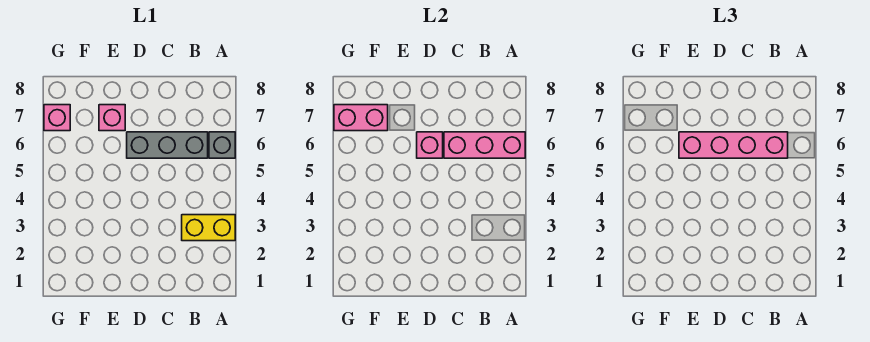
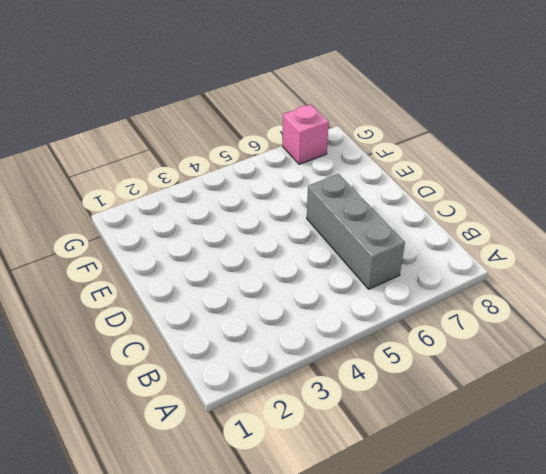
none -> yellow brick A3:B3 level 1
none -> grey brick A6 level 1

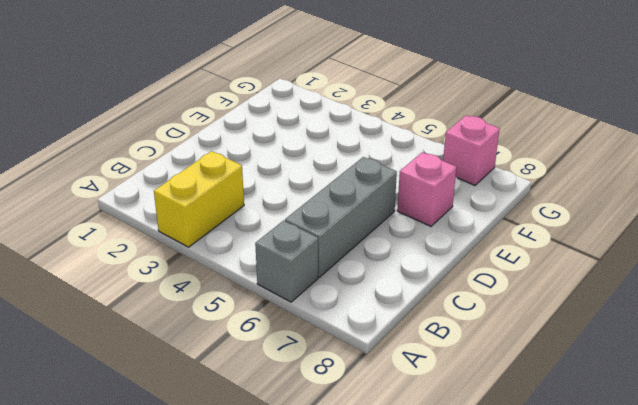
none -> pink brick A6:C6 level 2
none -> pink brick D6 level 2

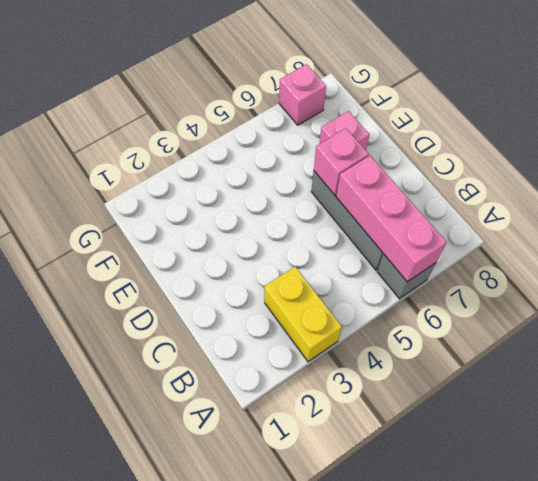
none -> pink brick F7:G7 level 2
none -> pink brick B6:E6 level 3

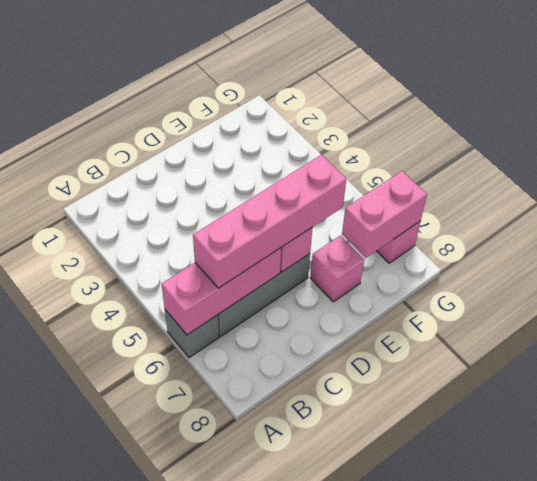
none -> yellow brick A3:B3 level 1

